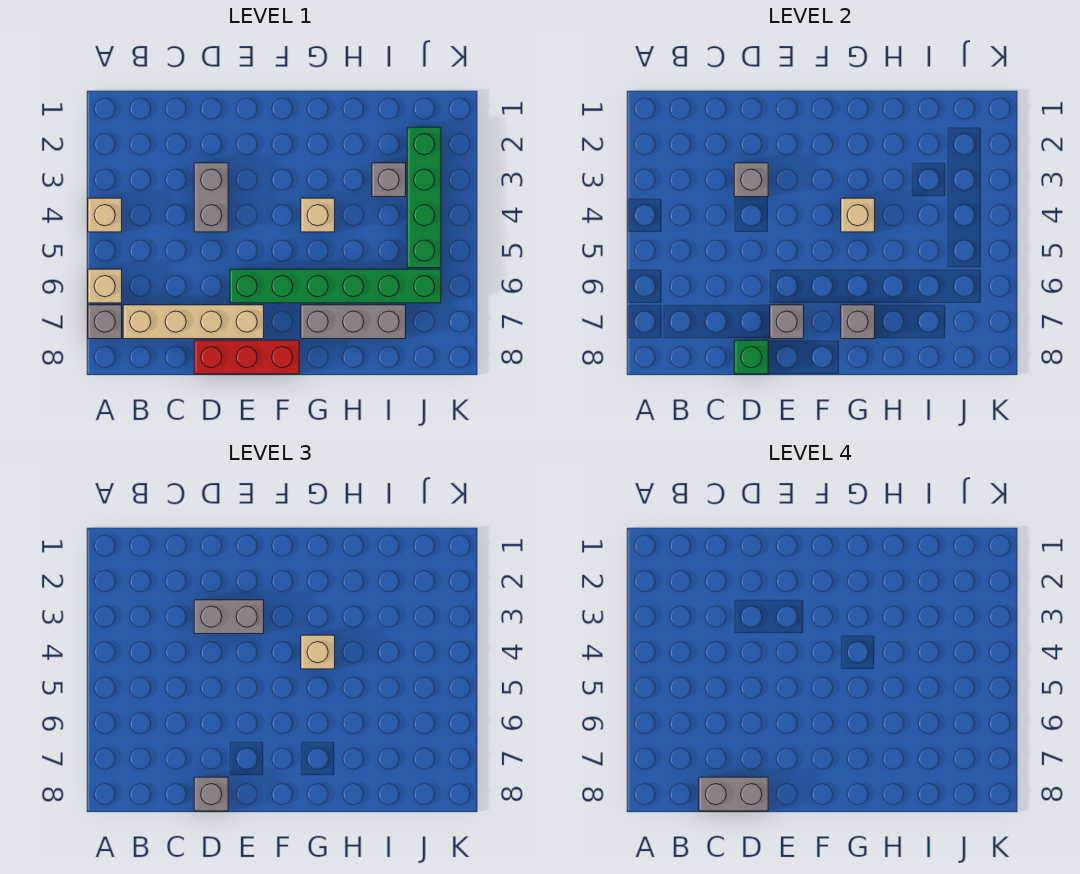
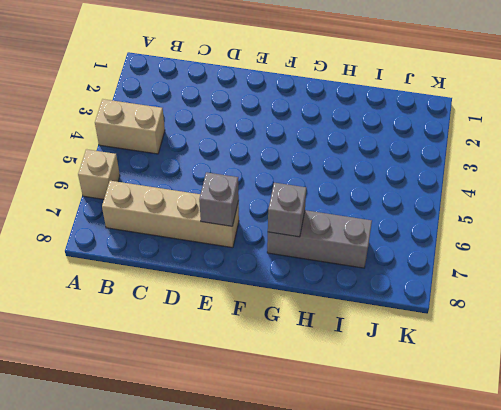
tan brick A4:B4 level 1 -> tan brick A4 level 1
none -> grey brick A7 level 1
none -> grey brick D3:D4 level 1
none -> red brick D8:F8 level 1

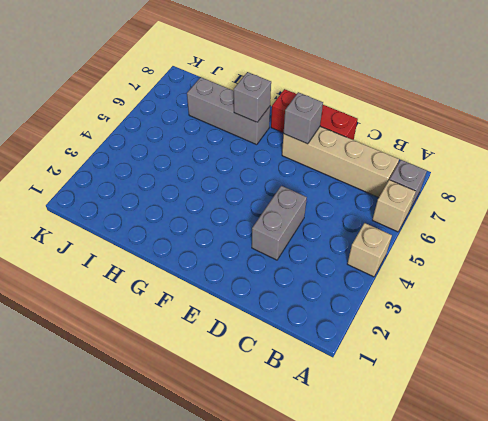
none -> green brick E6:J6 level 1
none -> tan brick G4 level 1
none -> grey brick I3 level 1

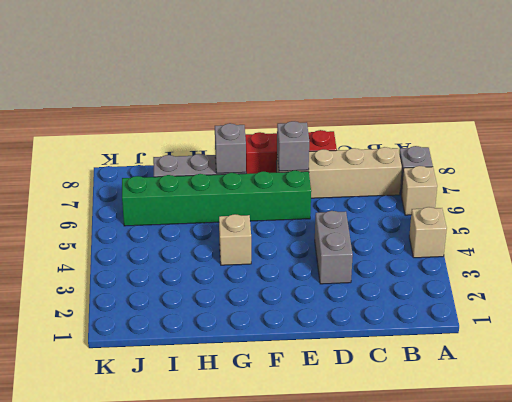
none -> grey brick I3 level 1
none -> green brick J2:J5 level 1
none -> grey brick D3 level 2

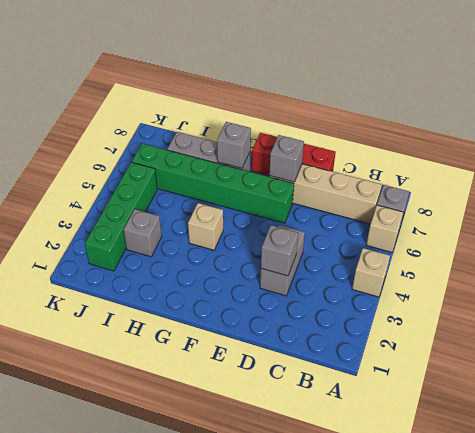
none -> green brick D8 level 2
none -> tan brick G4 level 2
none -> grey brick D3:E3 level 3

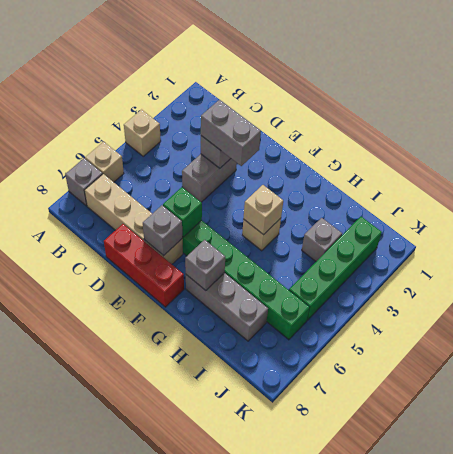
green brick E6 level 2 -> green brick D8 level 2
none -> grey brick D8 level 3
none -> tan brick G4 level 3
none -> grey brick C8:D8 level 4

